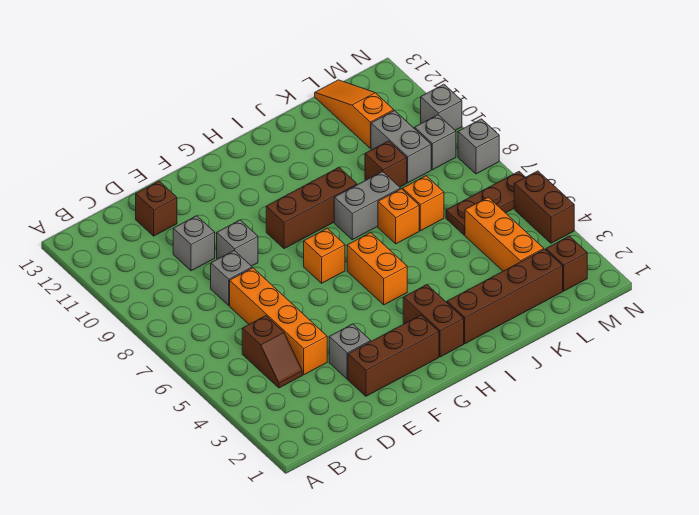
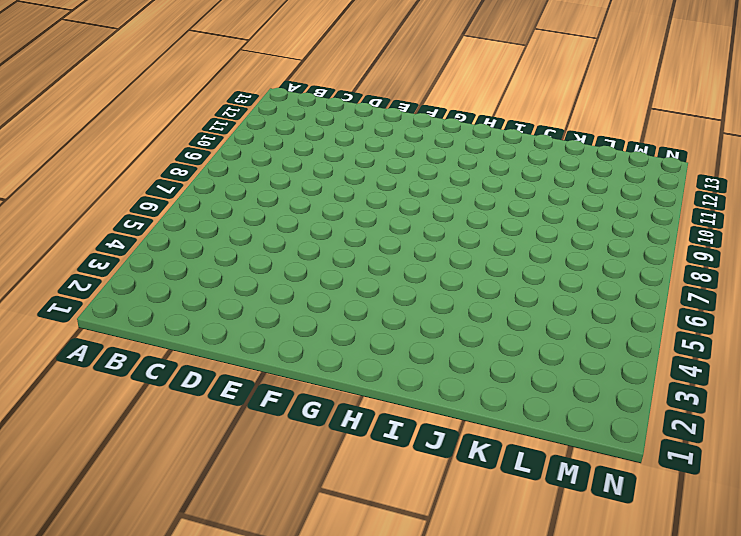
none -> brown slope C4:C5 level 1 top 5
none -> orange brick D4:D7 level 1
none -> grey brick D8 level 1

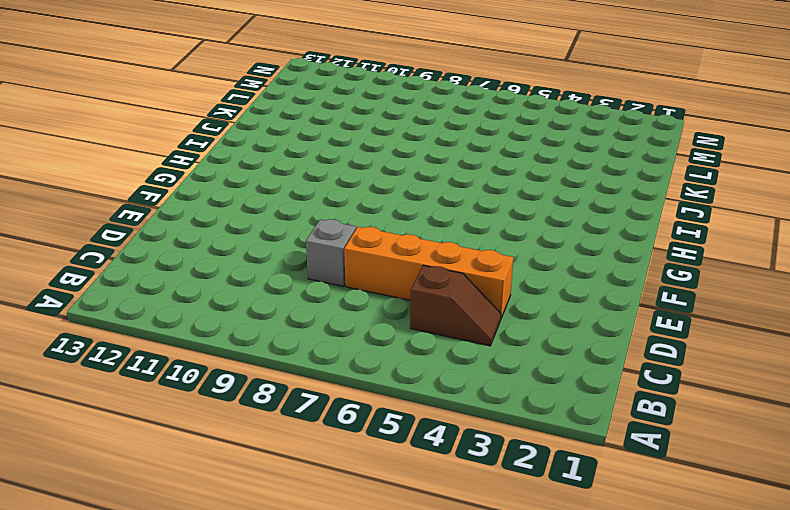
none -> grey brick D10 level 1
none -> brown brick D12 level 1
none -> brown brick E2:G2 level 1

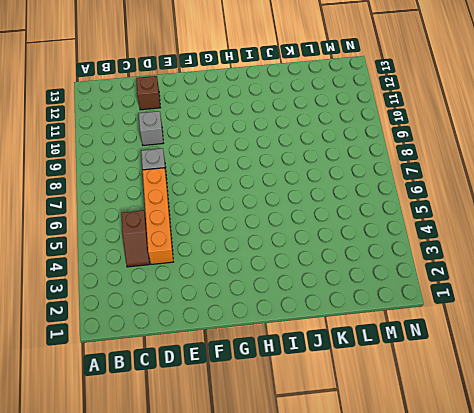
none -> brown brick E2:G2 level 1
none -> grey brick E3 level 1
none -> grey brick E9 level 1

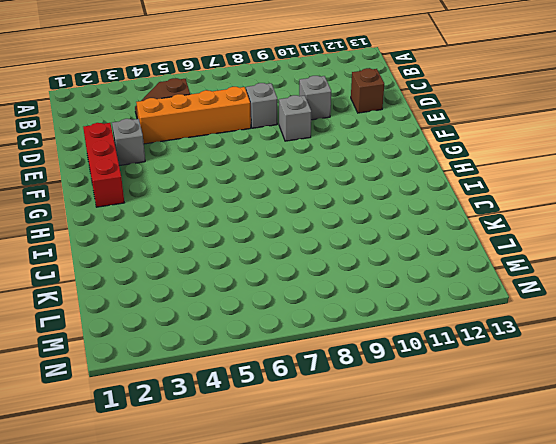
red brick E2:G2 level 1 -> brown brick E2:G2 level 1
none -> orange brick G7 level 1
none -> brown brick G9:I9 level 1
none -> brown brick H2:H3 level 1

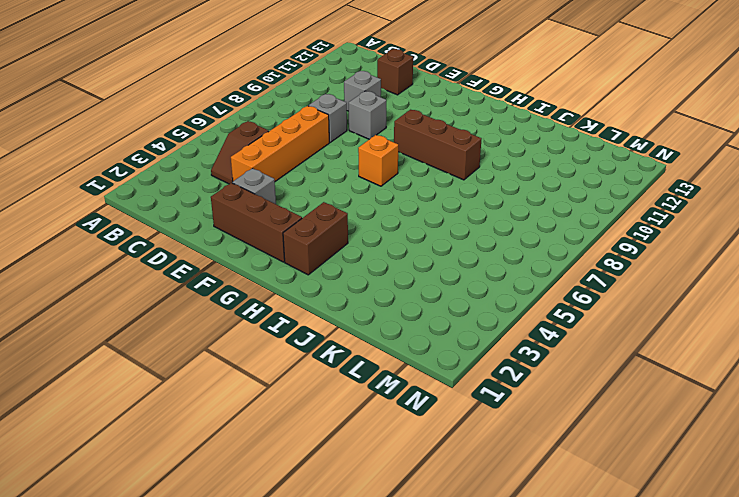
none -> orange brick H5:H6 level 1
none -> brown brick I2:L2 level 1
none -> grey brick I8:J8 level 1

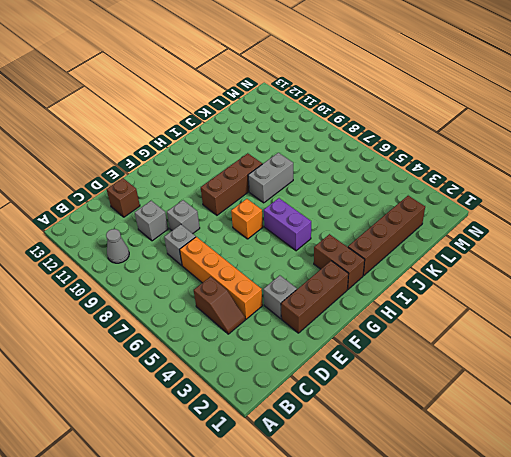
grey cone B10 level 1 -> none
purple brick H5:H6 level 1 -> orange brick H5:H6 level 1
none -> orange brick J7 level 1
none -> orange brick K7 level 1
none -> brown brick K9 level 1

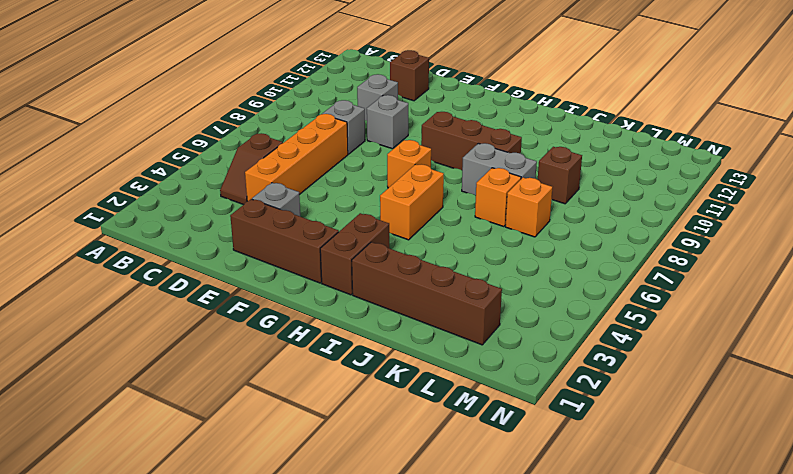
none -> orange brick L3:L5 level 1
none -> brown plate L6:N6 level 1
none -> grey brick L9:L10 level 1

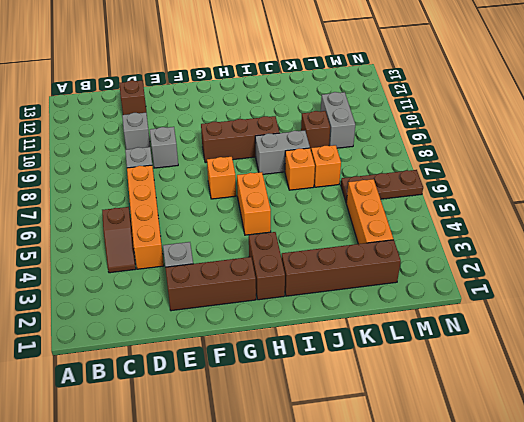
none -> orange slope L11:L13 level 1 top 11
none -> brown brick M2 level 1
none -> grey brick M9 level 1

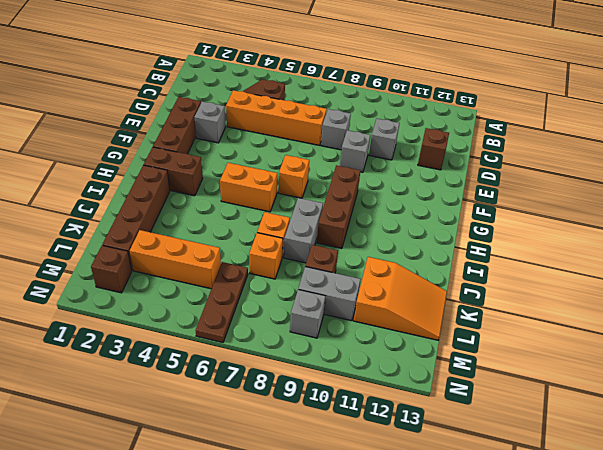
orange slope K11:L13 level 1 top 11 -> orange slope L11:L13 level 1 top 11
none -> brown brick N4:N5 level 1
none -> grey brick N8 level 1
none -> grey brick N10 level 1

